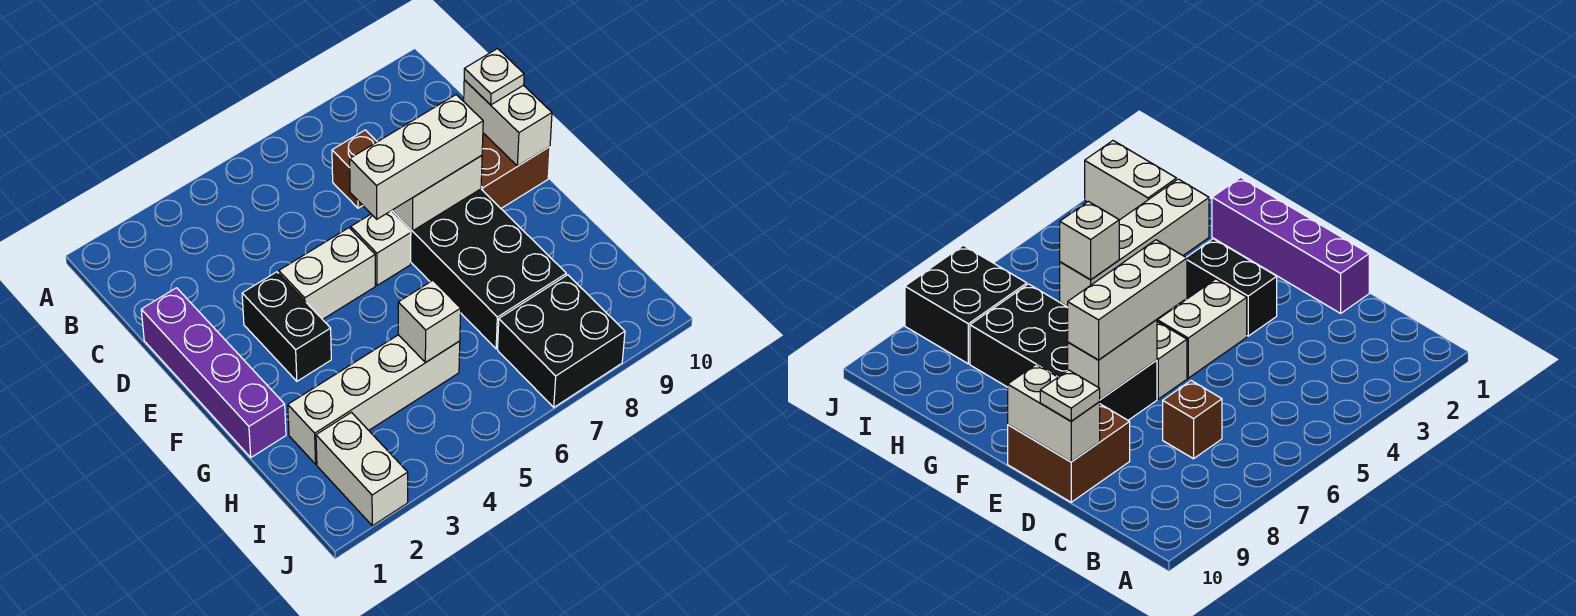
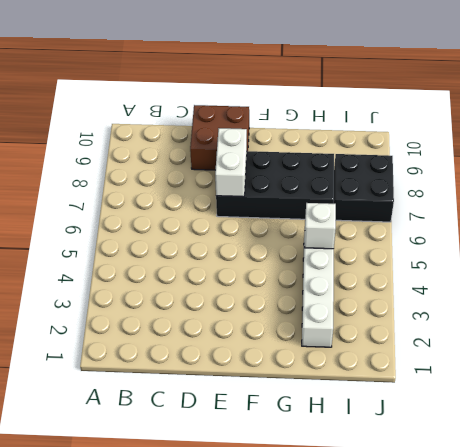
none -> brown brick C7 level 1
none -> purple brick D1:G1 level 1
none -> black brick E3:F3 level 1

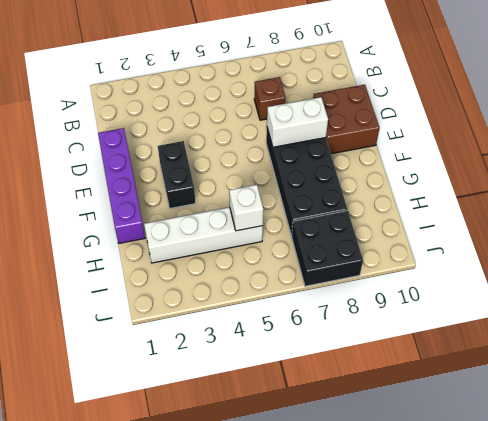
none -> white brick E4:E5 level 1
none -> white brick E6 level 1
none -> white brick I2:J2 level 1

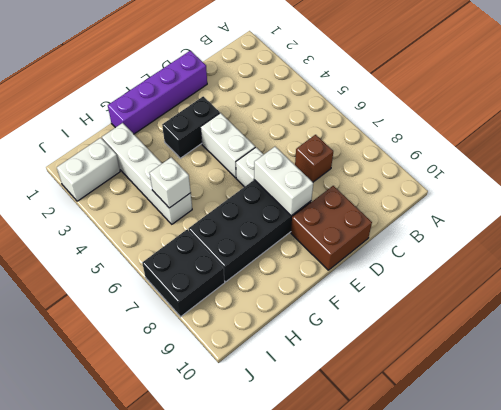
none -> white brick D10:E10 level 2
none -> white plate D10 level 3
none -> white brick E6:E8 level 3

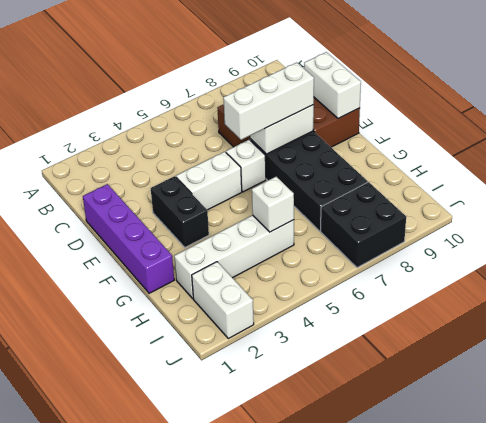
none -> white plate D10 level 3

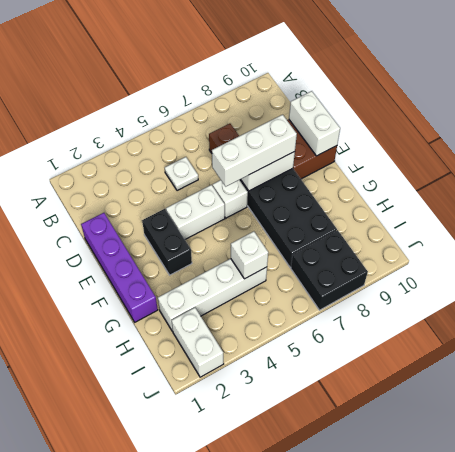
white plate C5 level 1 -> white plate D10 level 3

